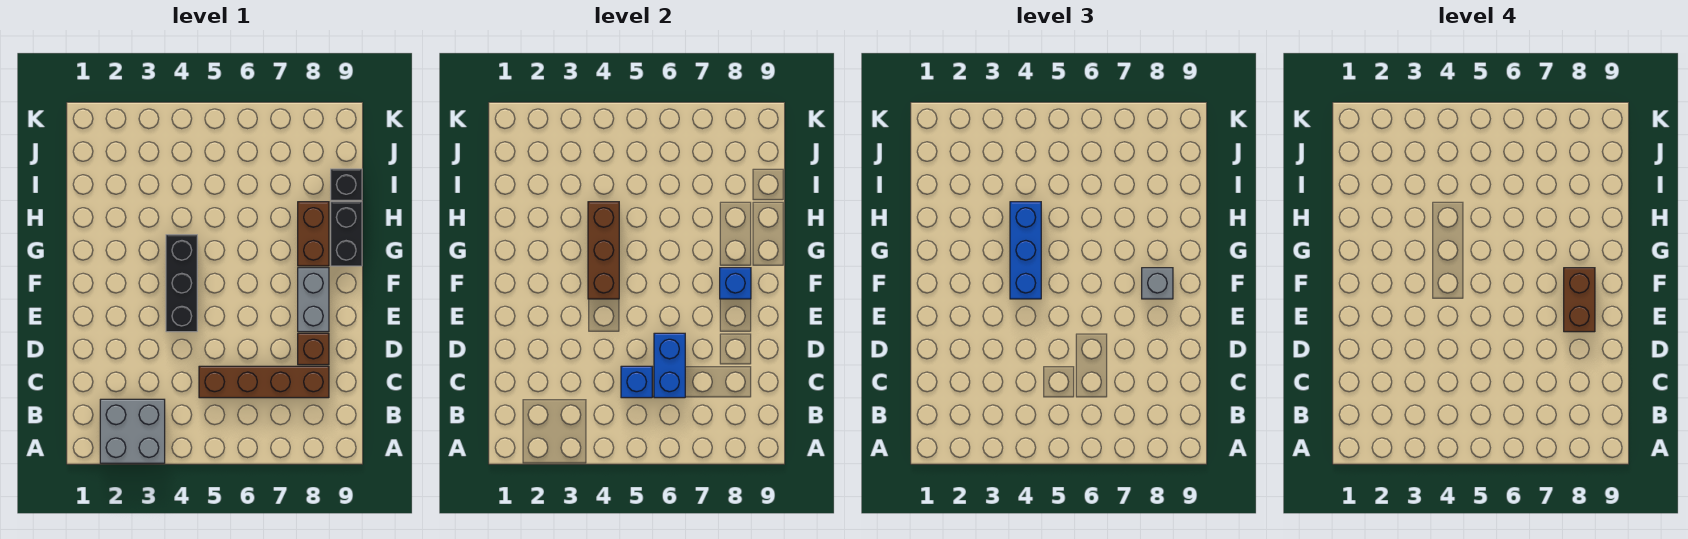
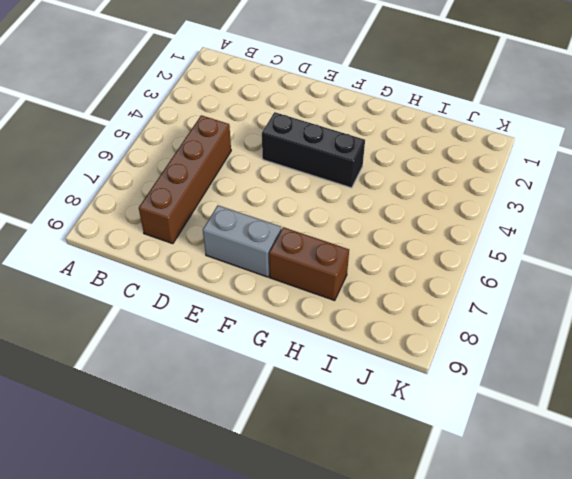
none -> grey brick A2:B3 level 1
none -> brown brick D8 level 1
none -> black brick G9:H9 level 1

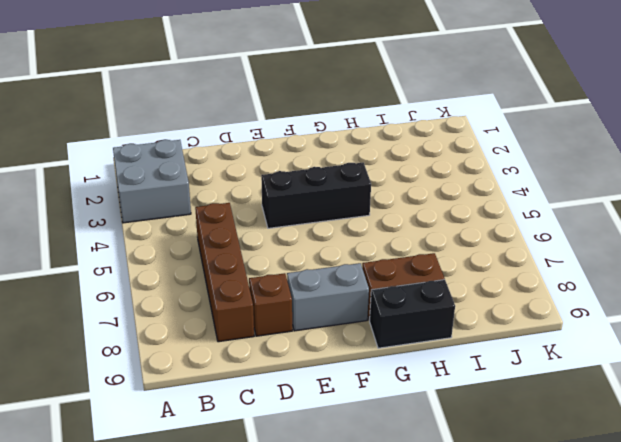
none -> black brick I9 level 1
none -> blue brick C5 level 2
none -> blue brick C6:D6 level 2

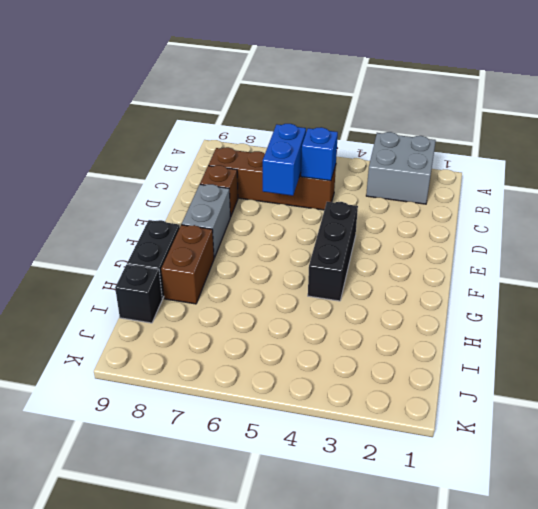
none -> brown brick F4:H4 level 2
none -> blue brick F8 level 2
none -> blue brick F4:H4 level 3

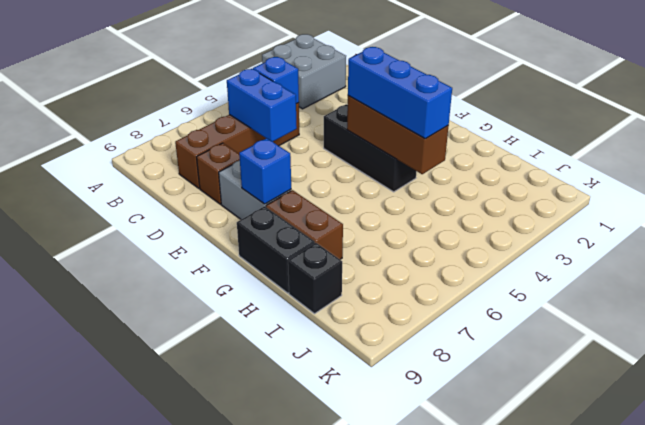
none -> grey brick F8 level 3
none -> brown brick E8:F8 level 4

